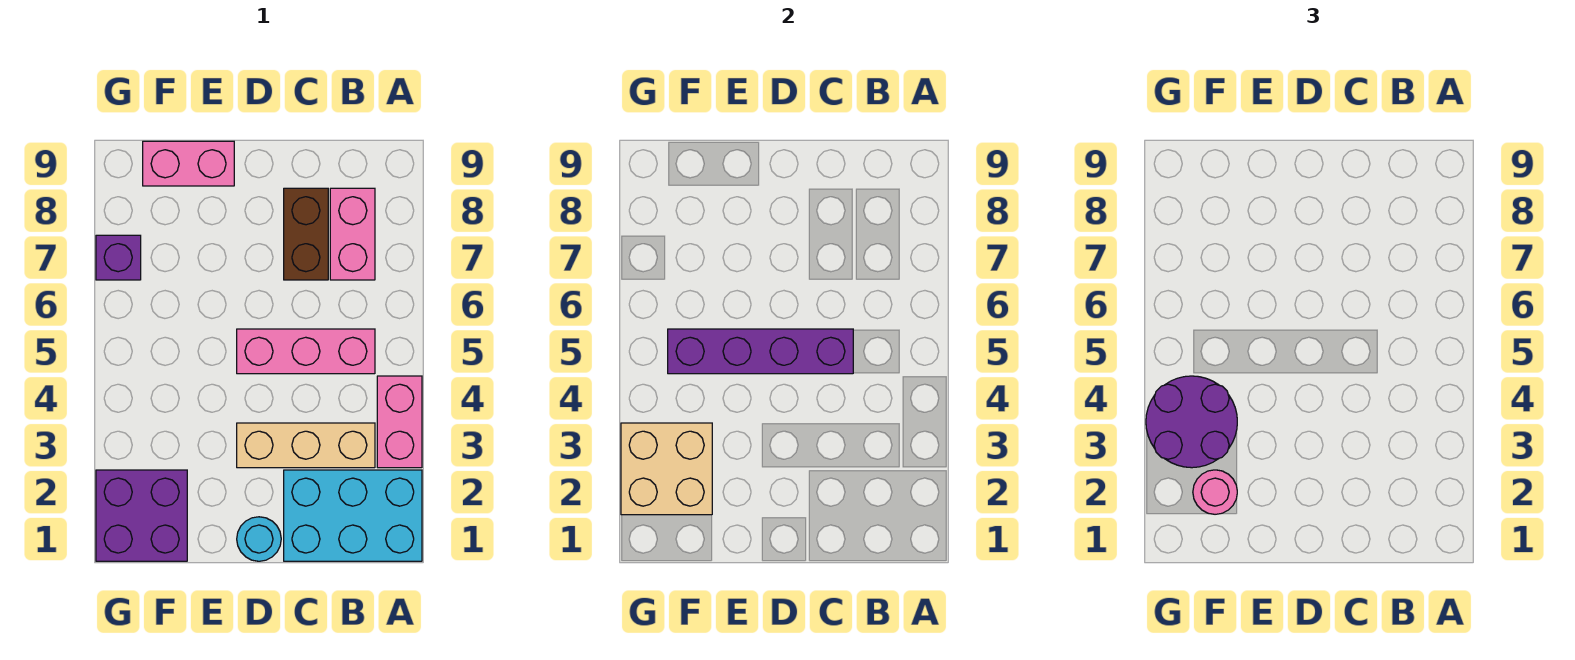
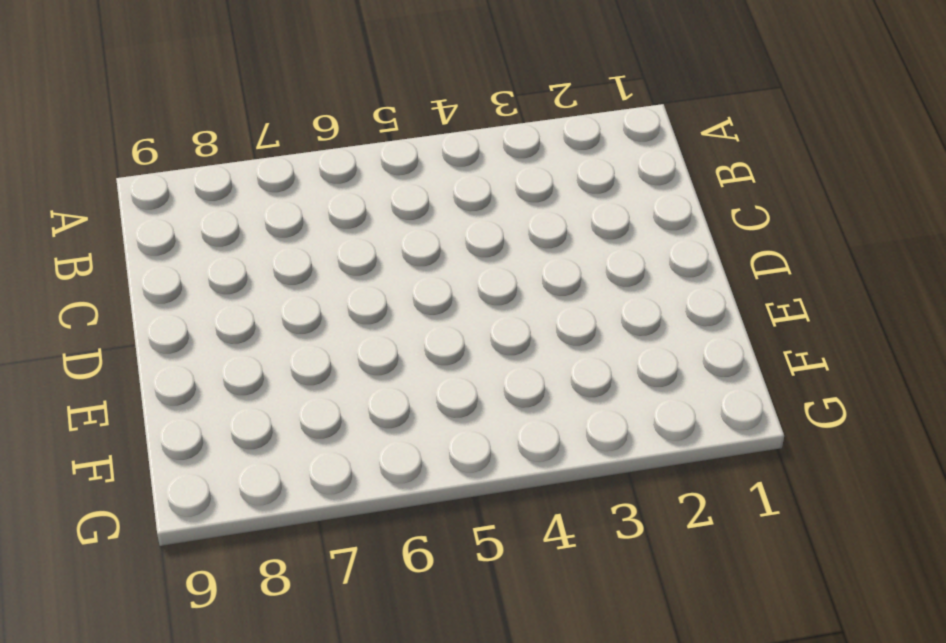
none -> cyan brick A1:C2 level 1
none -> pink brick A3:A4 level 1
none -> tan brick B3:D3 level 1

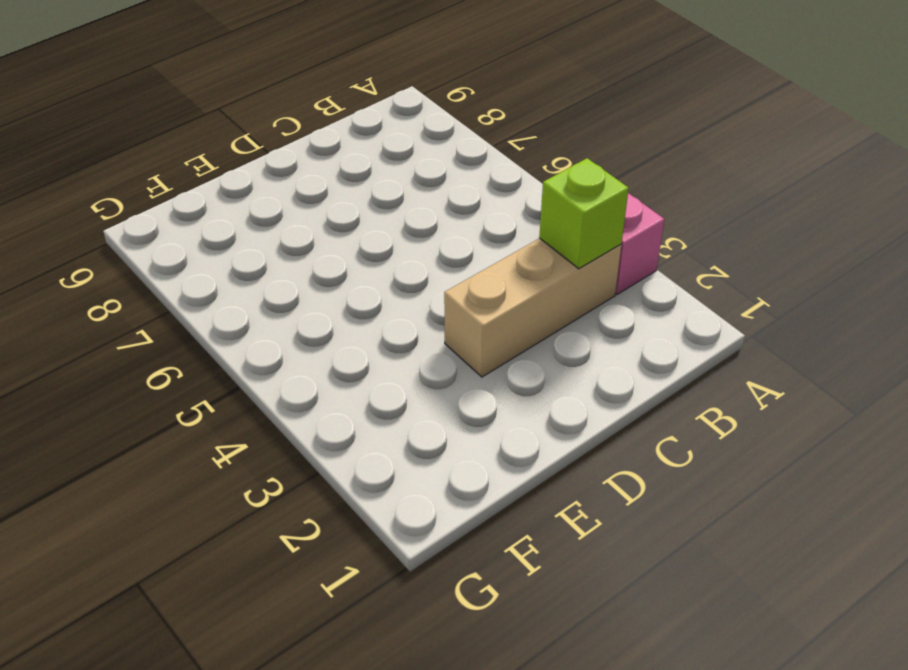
lime brick B3 level 2 -> none
none -> cyan brick A1:C2 level 1
none -> pink brick B5:D5 level 1
none -> pink brick B7:B8 level 1

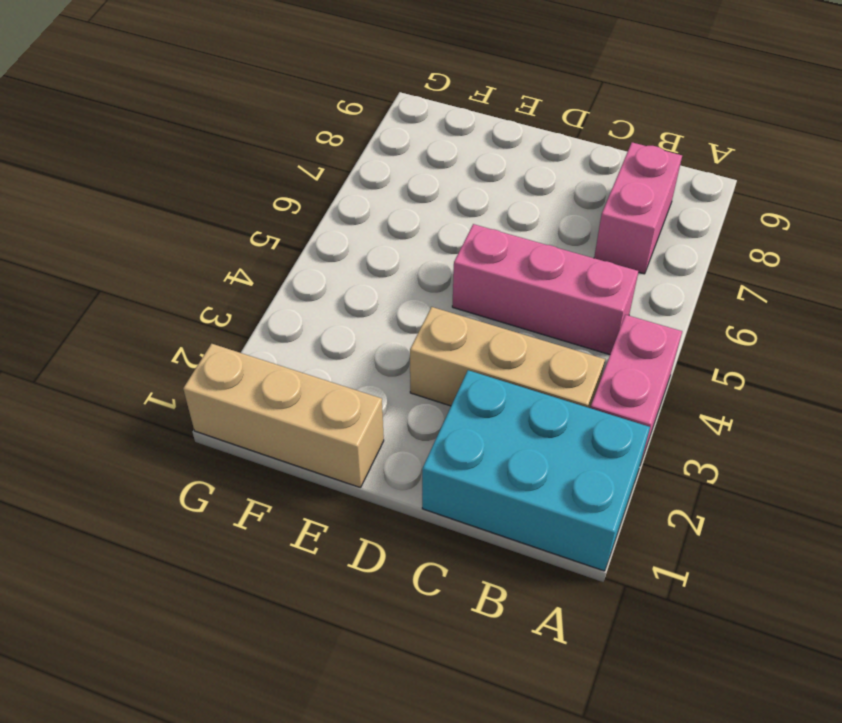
tan brick E1:G1 level 1 -> purple brick F1:G2 level 1
none -> brown brick C7:C8 level 1
none -> cyan round brick D1 level 1
none -> pink brick E9:F9 level 1

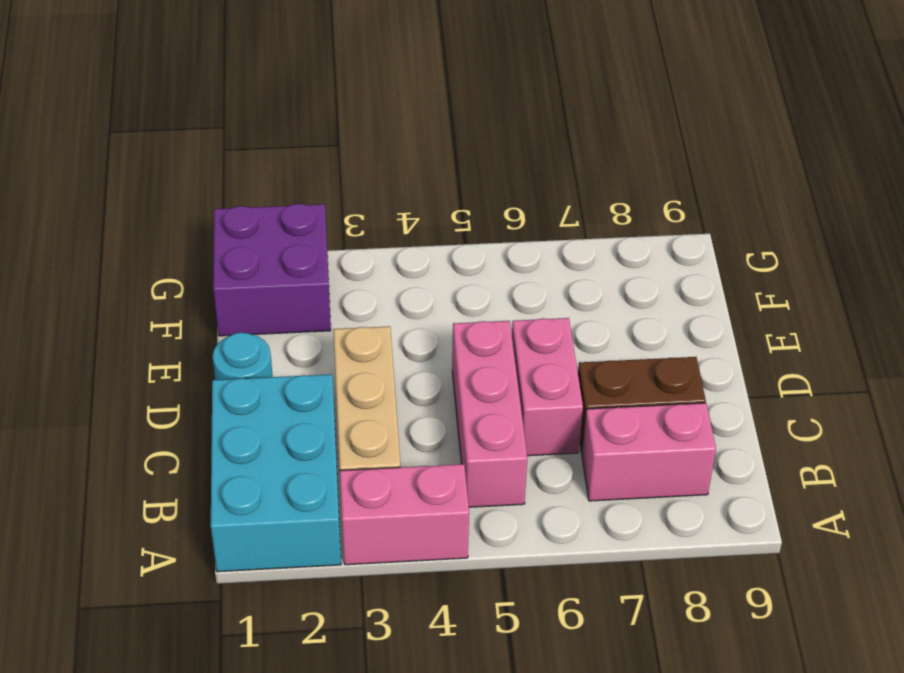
pink brick C6:D6 level 1 -> pink brick E9:F9 level 1
none -> purple brick G7 level 1
none -> purple brick C5:F5 level 2
none -> tan brick F2:G3 level 2

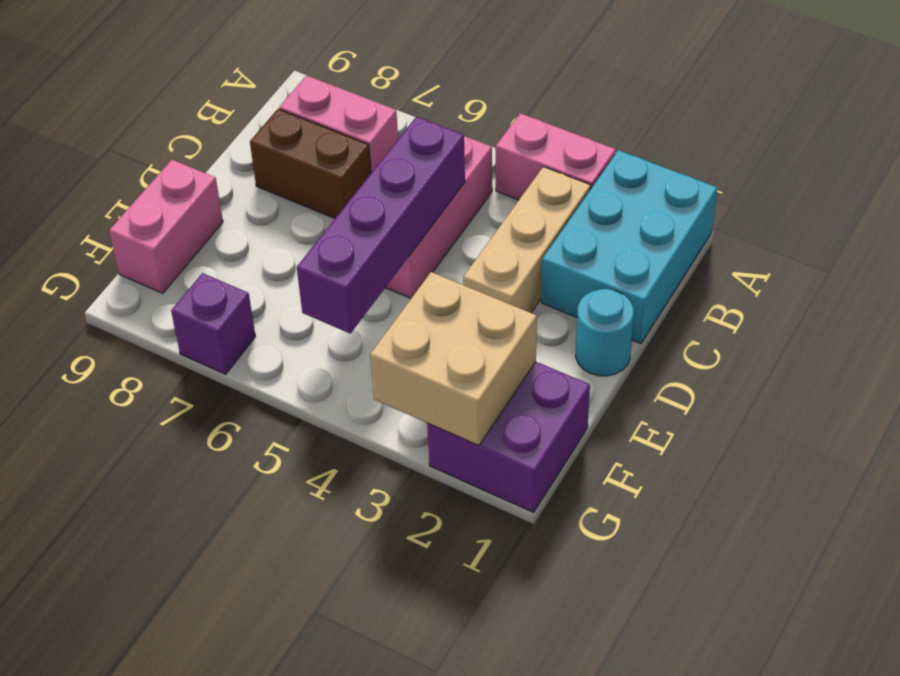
none -> pink round brick F2 level 3
none -> purple round brick F3:G4 level 3

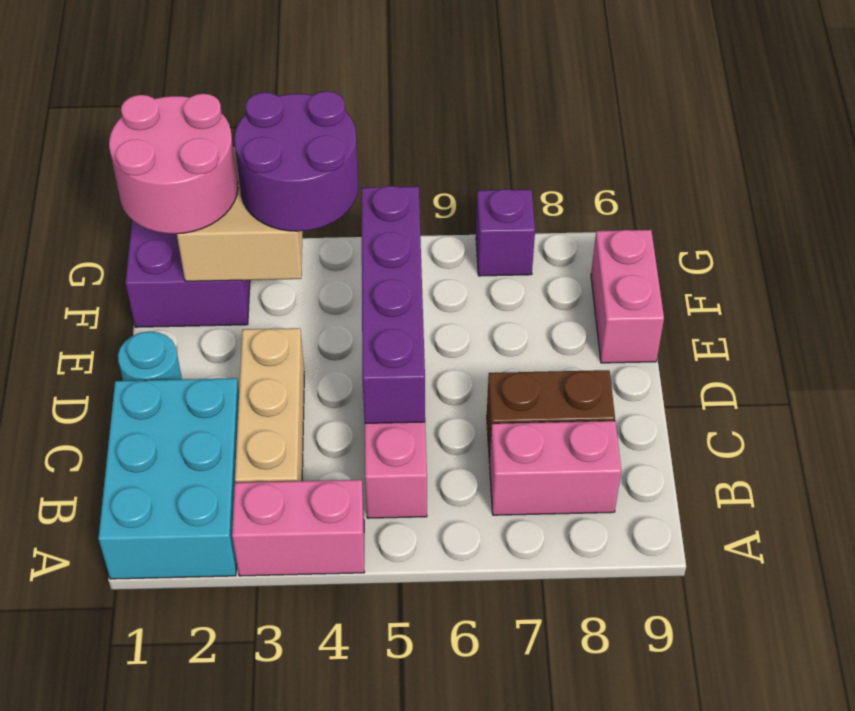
pink round brick F1:G2 level 3 -> pink round brick F2 level 3

